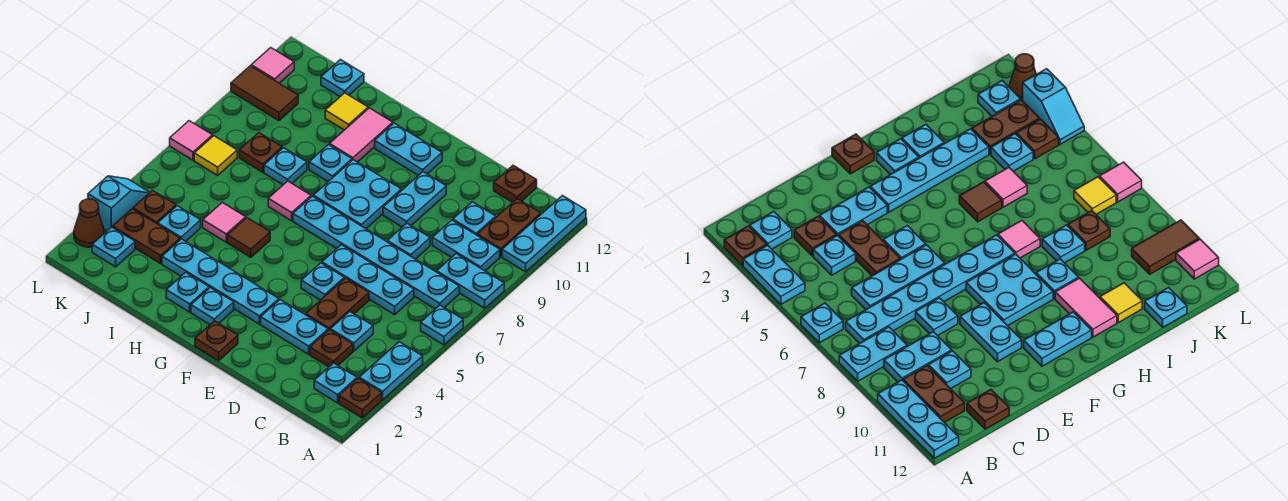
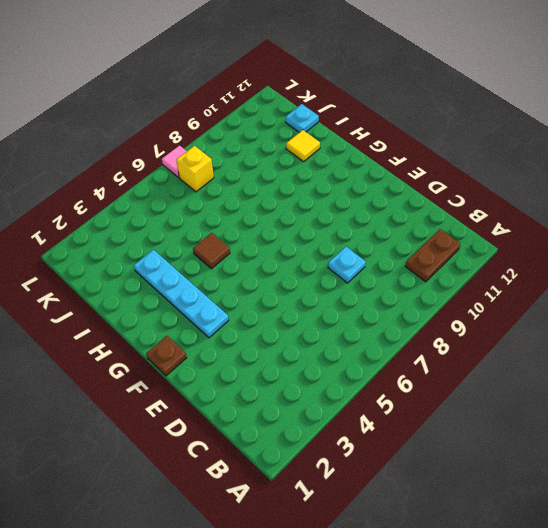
yellow brick K7 level 1 -> yellow tile K7 level 1
none -> brown plate A2 level 1
none -> cyan plate A3:A4 level 1
none -> cyan plate A6 level 1
none -> cyan plate A8:B8 level 1

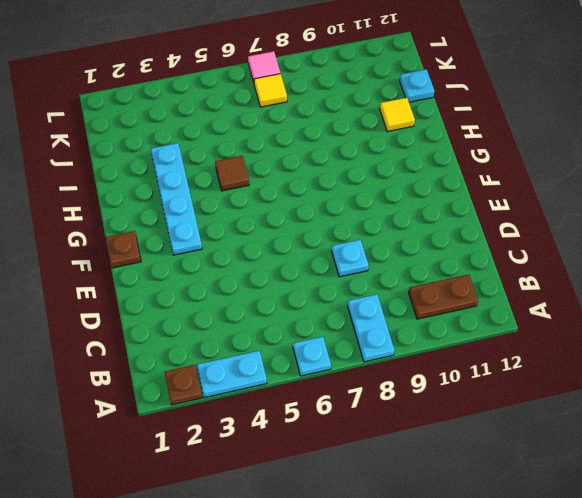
none -> cyan plate A10:A12 level 1
none -> cyan plate B2 level 1
none -> cyan plate B7:G7 level 1
none -> cyan plate B9:C9 level 1

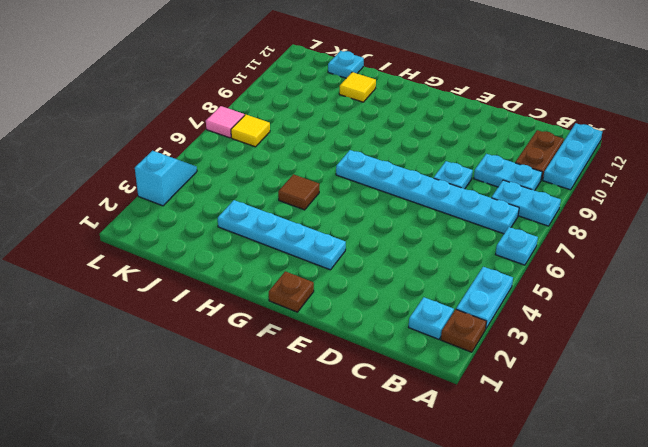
none -> brown plate C3 level 1
none -> cyan plate C4 level 1
none -> cyan plate C6:E6 level 1
none -> cyan plate C10 level 1

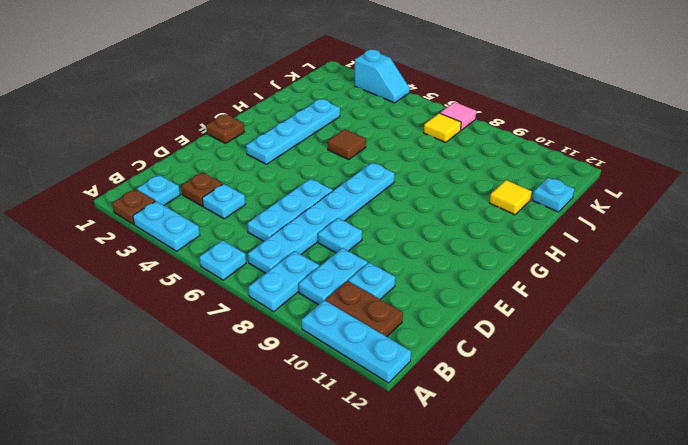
none -> brown plate C12 level 1
none -> cyan plate D3:E3 level 1
none -> brown plate D4:D5 level 1
none -> cyan plate E5 level 1

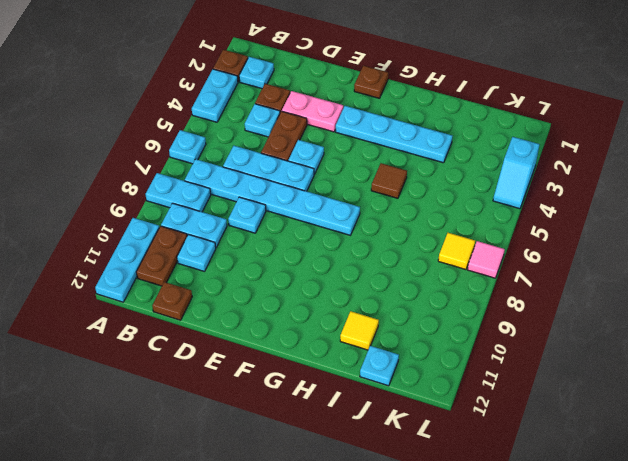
pink plate D3:E3 level 1 -> cyan plate D3:E3 level 1
none -> cyan plate E9:E10 level 1
none -> cyan plate F8:G9 level 1
none -> cyan plate F11:G11 level 1
none -> cyan plate G2 level 1

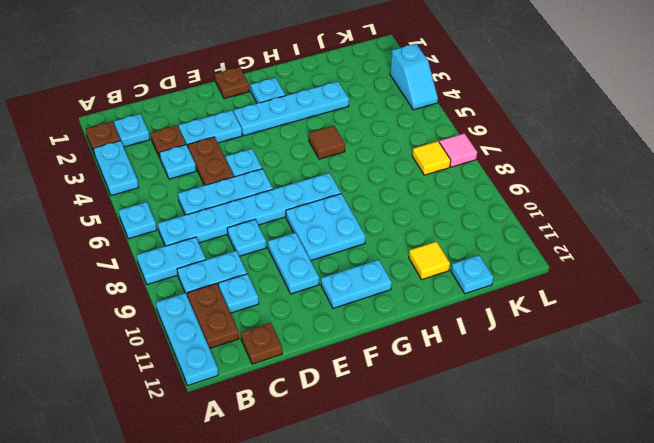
none -> cyan plate H2 level 1
none -> pink tile H7 level 1
none -> cyan plate H9 level 1
none -> pink tile H10:H11 level 1

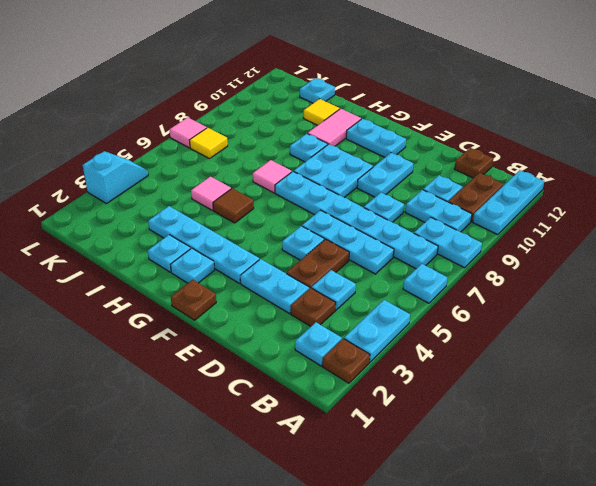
none -> cyan plate I8 level 1
none -> brown plate J3:K3 level 1
none -> cyan plate J4 level 1
none -> brown plate J8 level 1

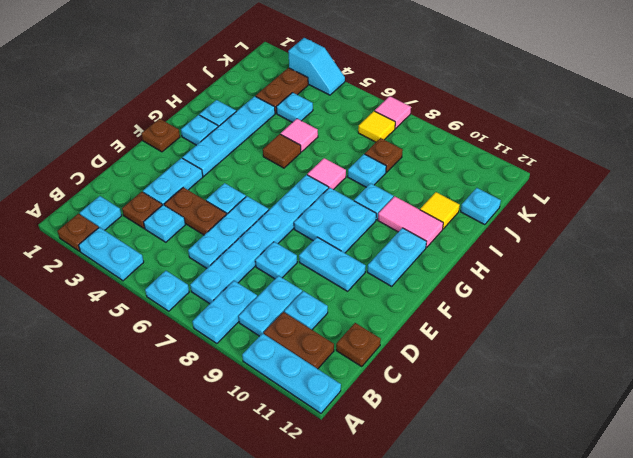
none -> cyan plate K2 level 1
none -> brown plate K4 level 1
none -> brown tile K10:L10 level 1
none -> brown cone L2 level 1

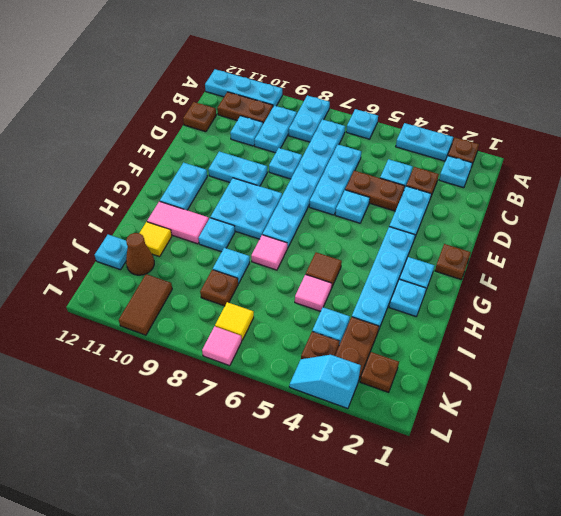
brown cone J11 level 1 -> brown cone L2 level 1
brown plate K2 level 1 -> cyan plate K2 level 1
none -> pink tile L11 level 1

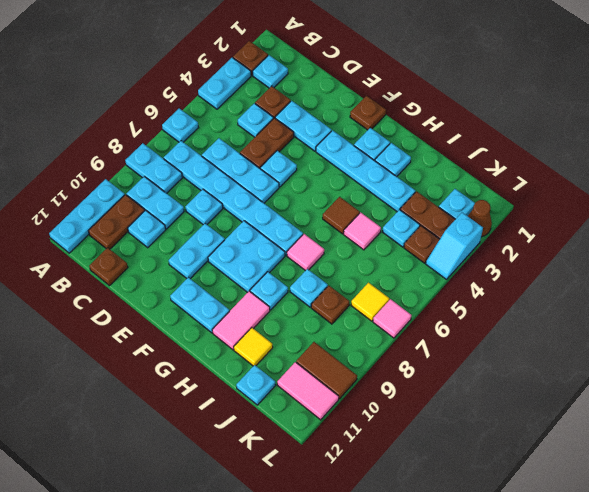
pink tile K11:L11 level 1 -> pink tile L11 level 1

